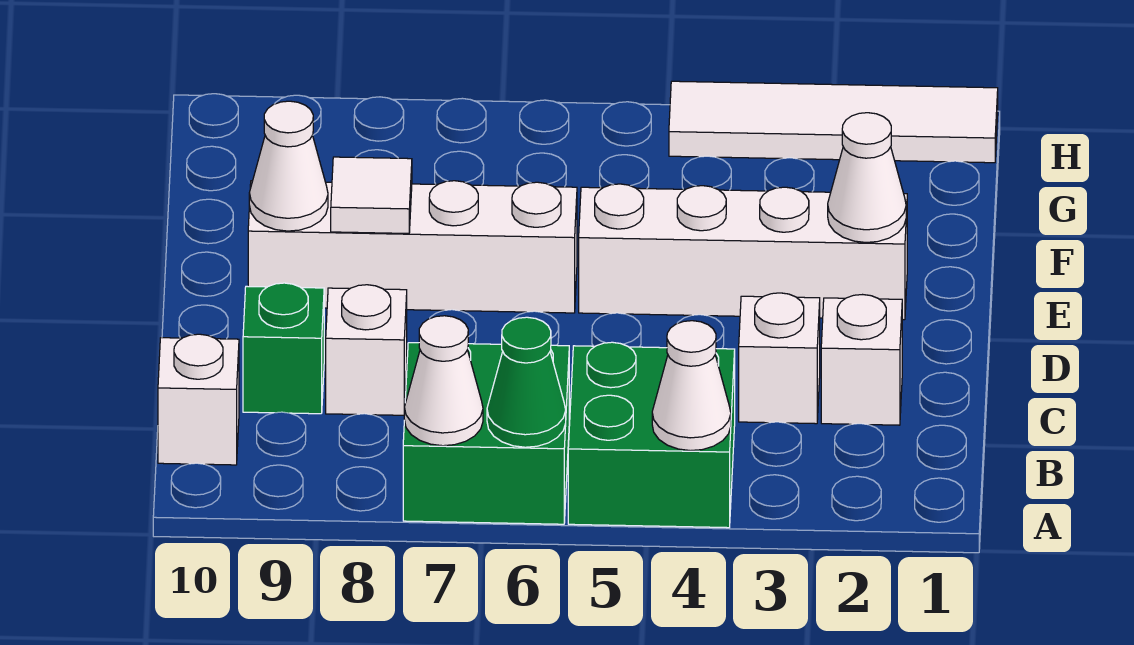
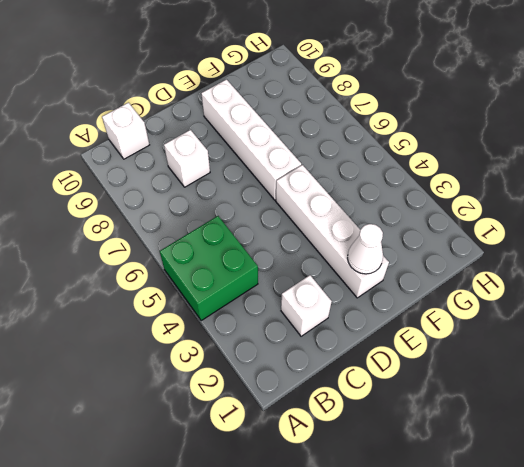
none -> green brick A6:B7 level 1
none -> white brick C3 level 1
none -> green brick C9 level 1

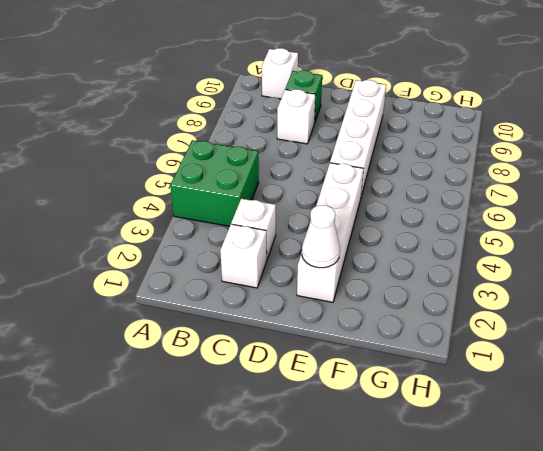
none -> green brick A6:B7 level 1
none -> white tile H1:H4 level 1
none -> white cone A4 level 2

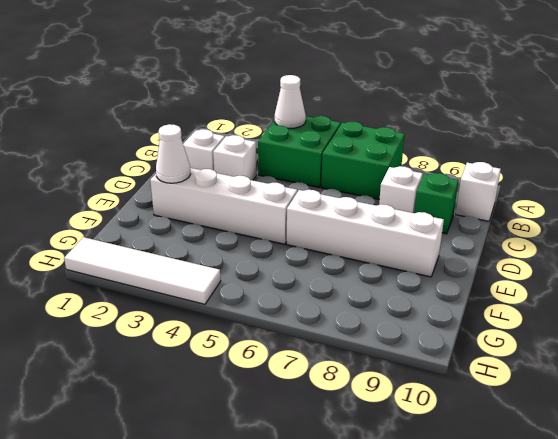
none -> green cone A6 level 2
none -> white cone A7 level 2
none -> white tile E8 level 2

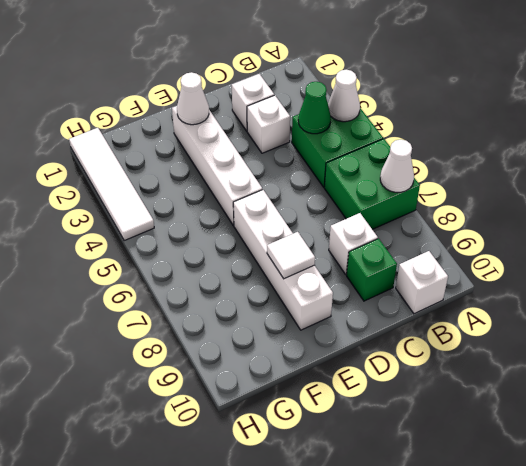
green cone B4 level 2 -> green cone A6 level 2
none -> white cone E9 level 2

